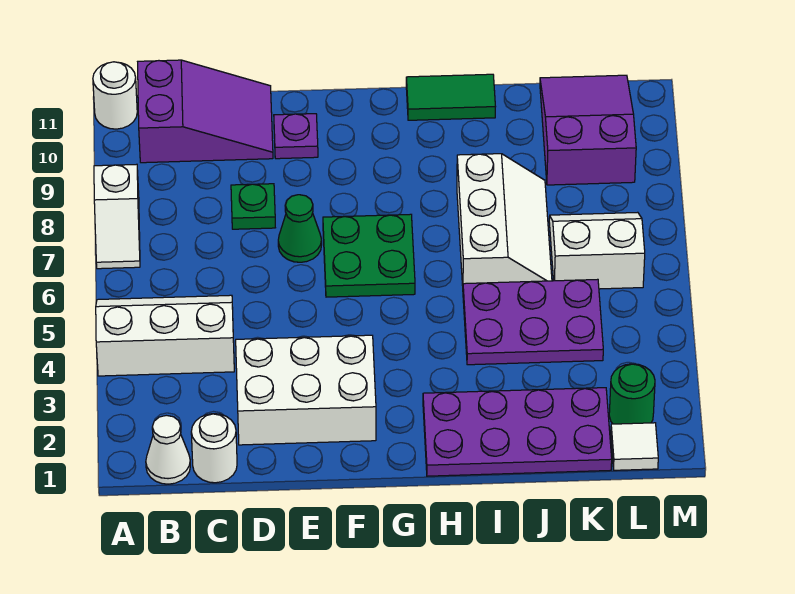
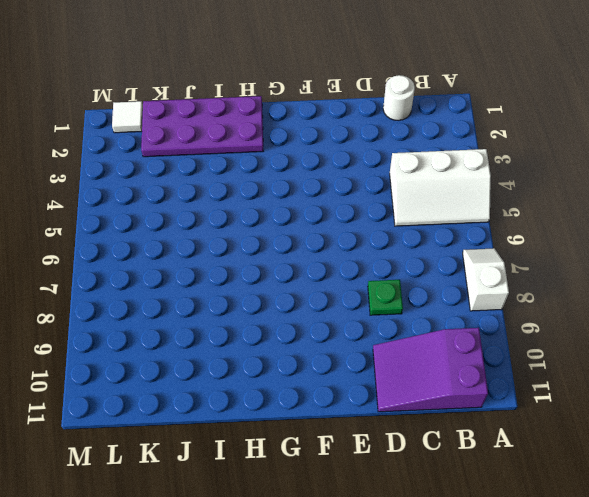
none -> white round brick A11 level 1
none -> white cone B1 level 1
none -> white brick D2:F3 level 1

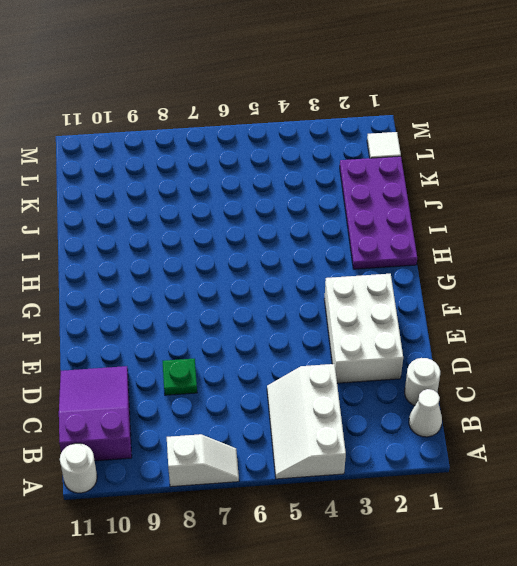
none -> green cone E7 level 1
none -> purple plate E10 level 1
none -> green plate F6:G7 level 1

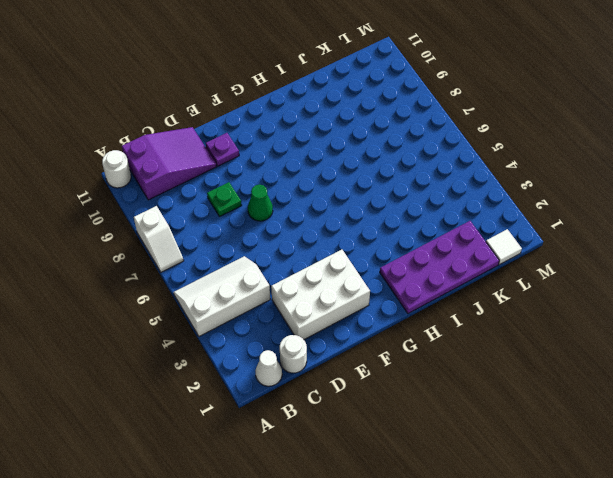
none -> green plate F6:G7 level 1
none -> green tile H11:I11 level 1
none -> purple plate I4:K5 level 1

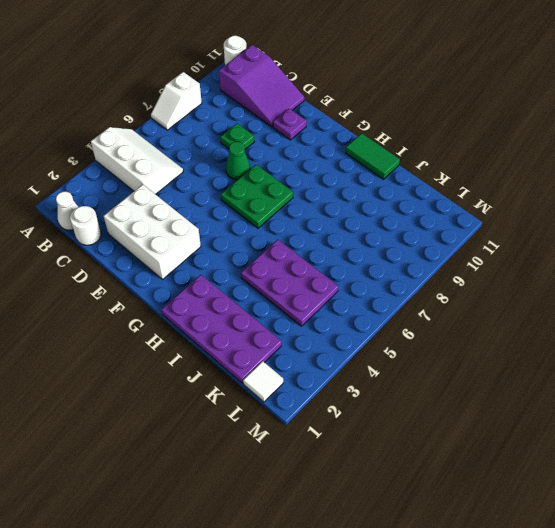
none -> white slope I6:J8 level 1 top I
none -> white slope K6:L7 level 1 top 6
none -> purple slope K9:L11 level 1 top 9

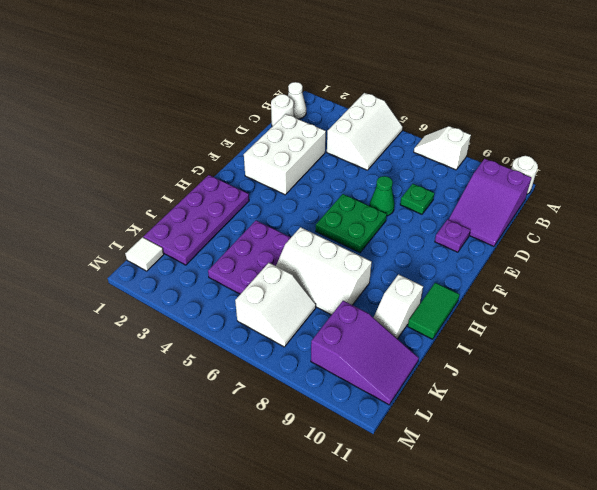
white slope I10:J10 level 1 top I -> none
none -> green round brick L2 level 1

